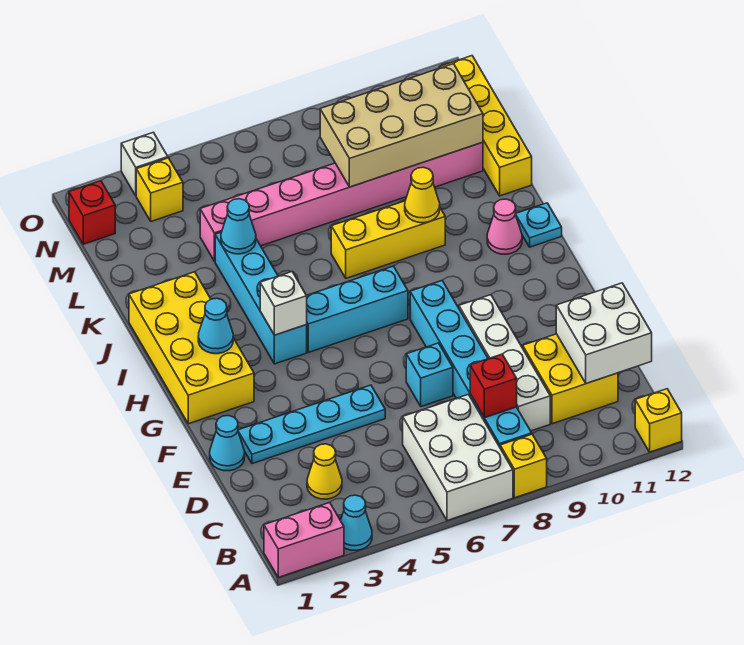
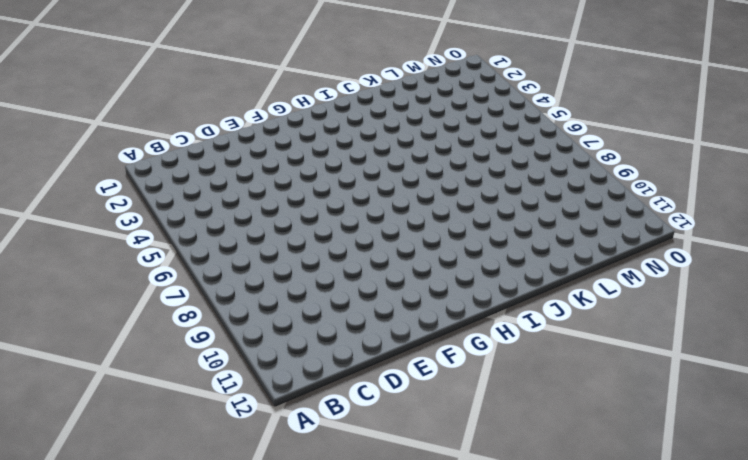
none -> pink brick A1:A2 level 1
none -> cyan cone A3 level 1
none -> white brick A6:C7 level 1
none -> yellow brick A8 level 1

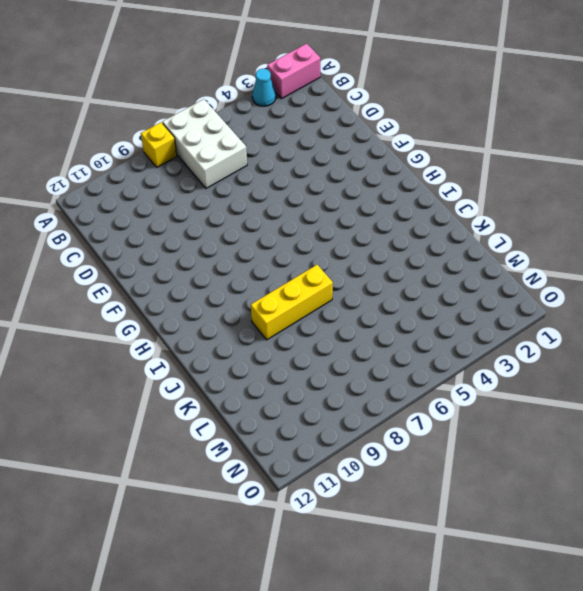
none -> yellow brick A12 level 1
none -> cyan brick B8:G8 level 1
none -> yellow cone C3 level 1
none -> white brick C9:F9 level 1

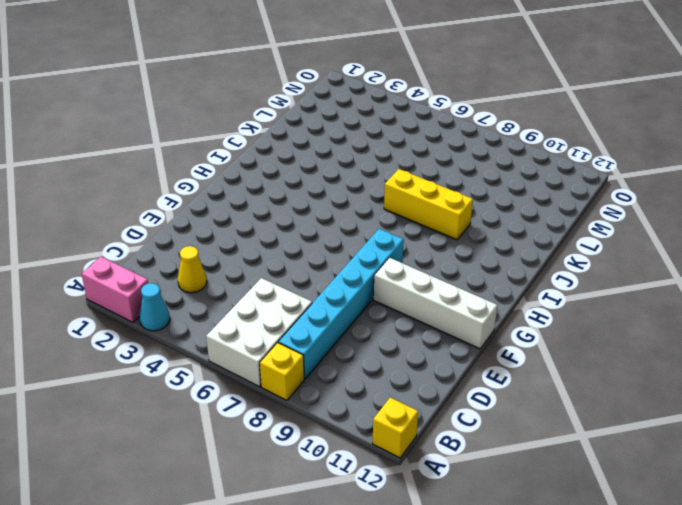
white brick F9:F12 level 1 -> white brick C9:F9 level 1
none -> yellow brick C10:D11 level 1
none -> cyan cone E1 level 1
none -> cyan plate E2:E5 level 1
none -> cyan brick E7 level 1

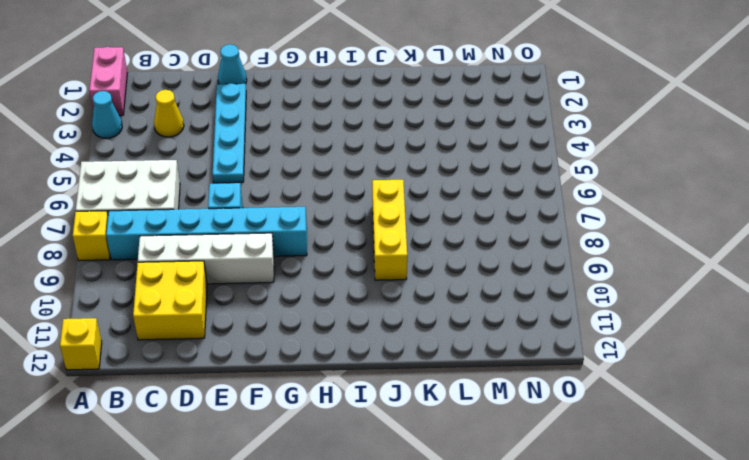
none -> yellow brick G1:J2 level 1
none -> cyan brick H4:K4 level 1
none -> cyan brick H5:H7 level 1
none -> pink cone I11 level 1

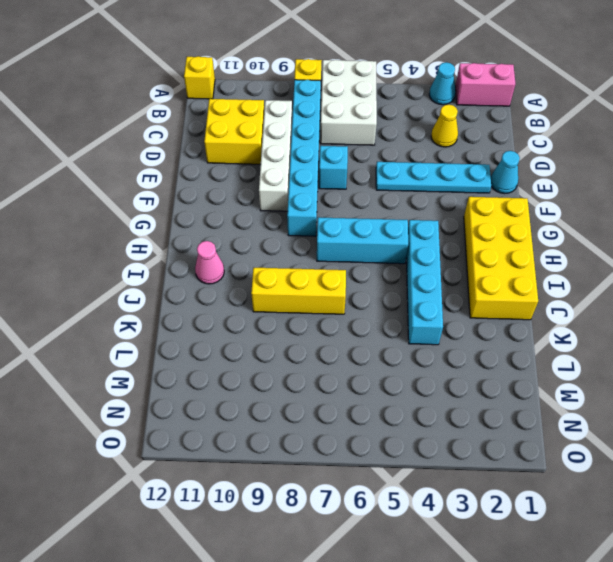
none -> cyan plate I12 level 1
none -> yellow brick K12:N12 level 1
none -> pink brick L4:L11 level 1
none -> red brick N1 level 1

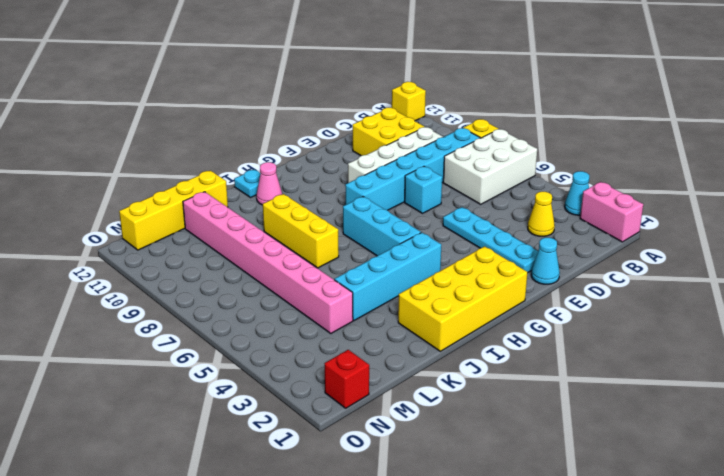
none -> yellow brick N3 level 1
none -> white brick O3 level 1
none -> red brick C8 level 2
none -> white brick C11:D12 level 2

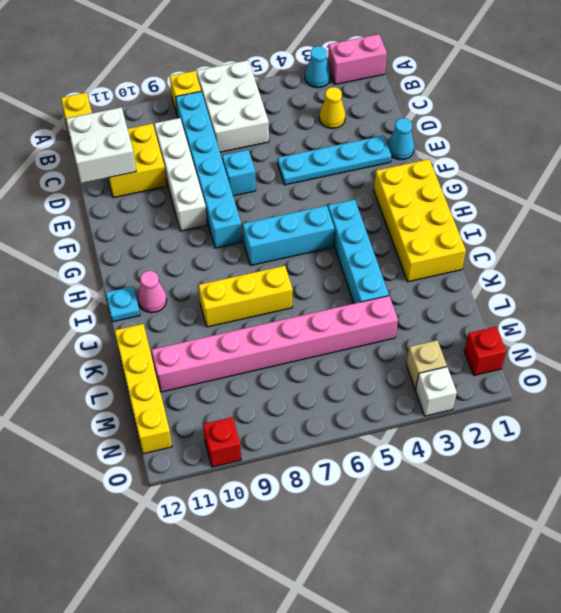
tan brick N3 level 1 -> yellow brick N3 level 1
red brick O10 level 1 -> red brick C8 level 2
none -> cyan cone H2 level 2
none -> white brick H4 level 2
none -> yellow cone J9 level 2
none -> cyan cone K4 level 2

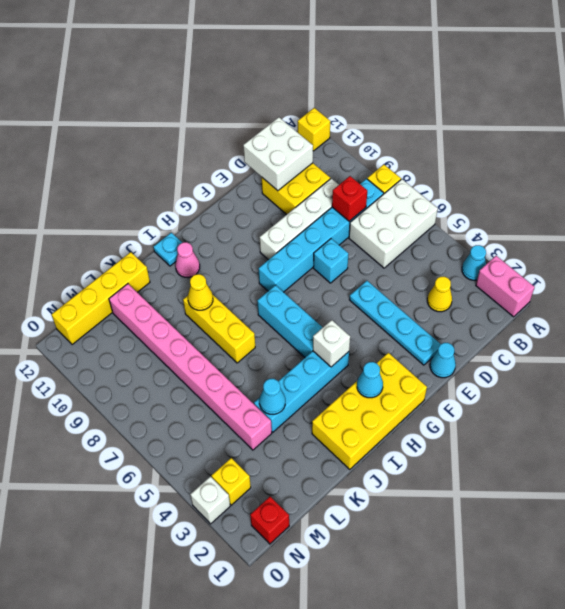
none -> tan brick L8:M11 level 2

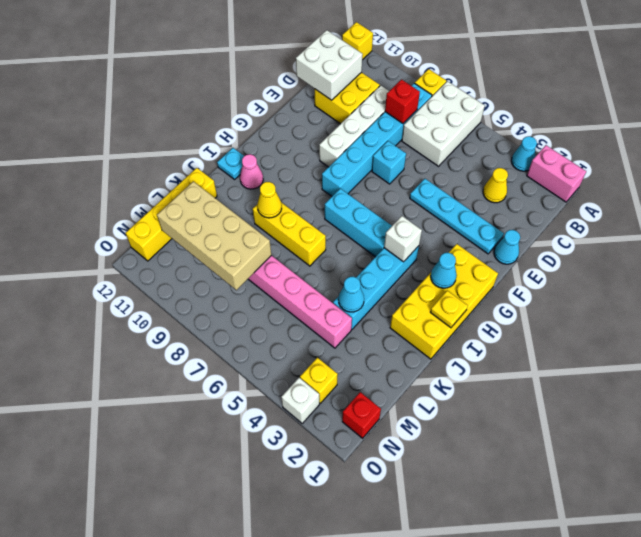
yellow plate I1 level 2 -> none

